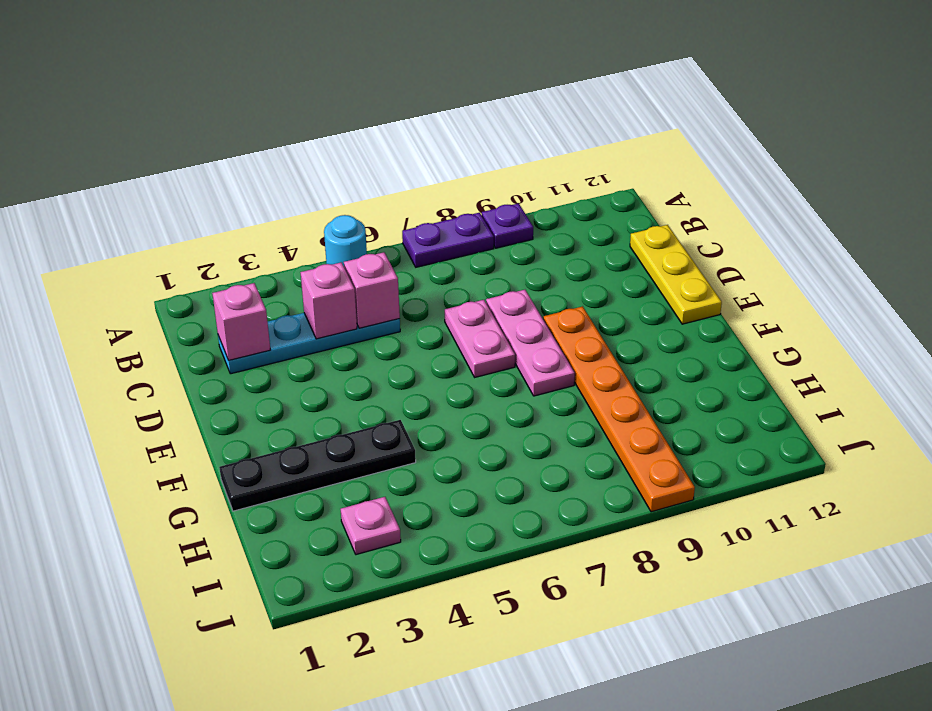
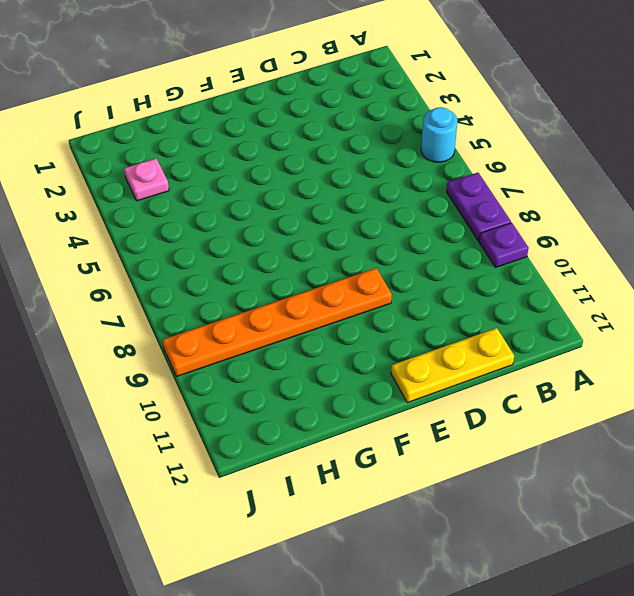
none -> cyan plate C2:C5 level 1
none -> pink plate D7:E7 level 1
none -> pink plate D8:F8 level 1

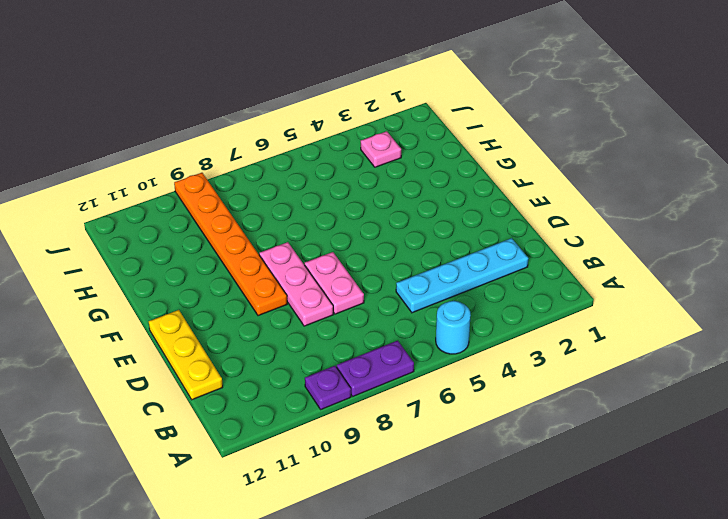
none -> black plate G1:G4 level 1
none -> pink brick C2 level 2
none -> pink brick C4 level 2

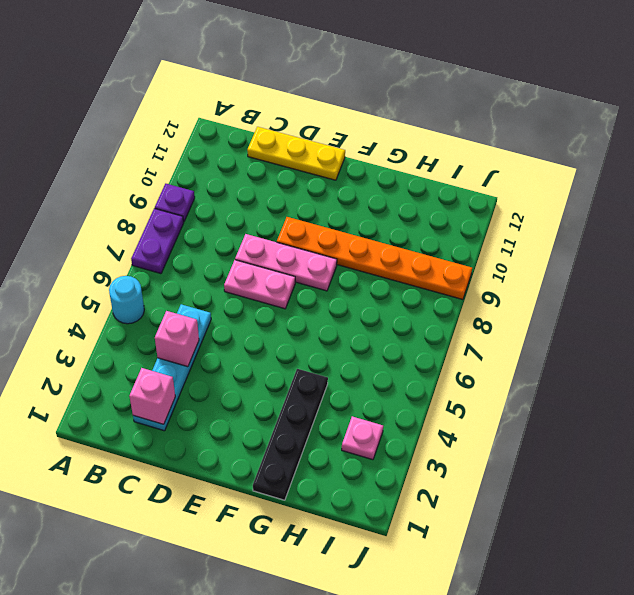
none -> pink brick C5 level 2

